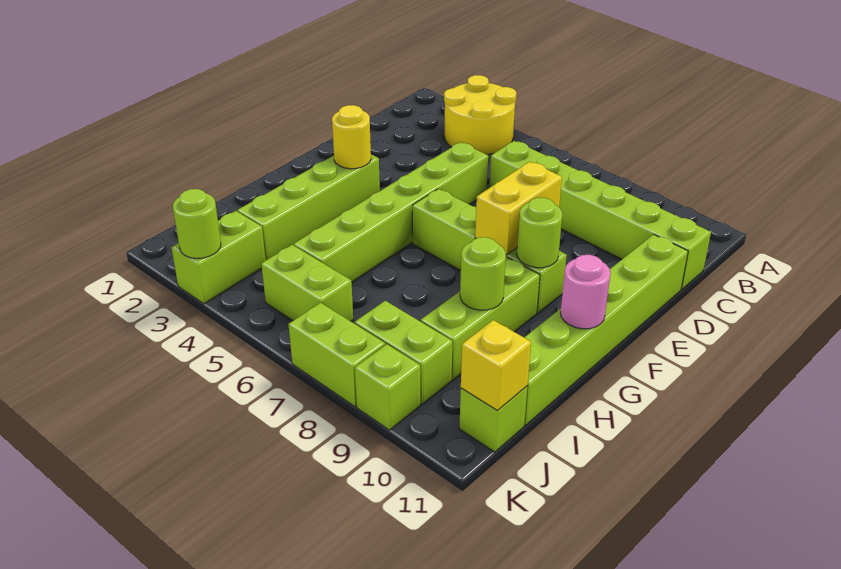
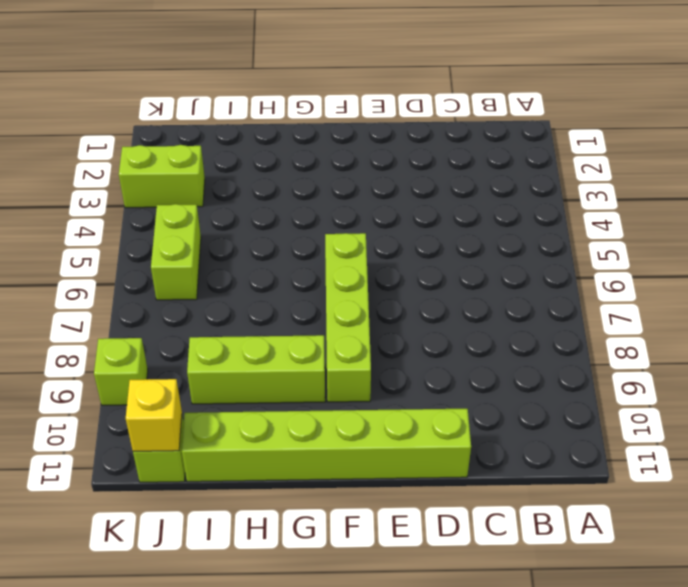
none -> yellow round brick A3:B4 level 1
none -> lime brick C6:C11 level 1
none -> lime brick D5:I5 level 1

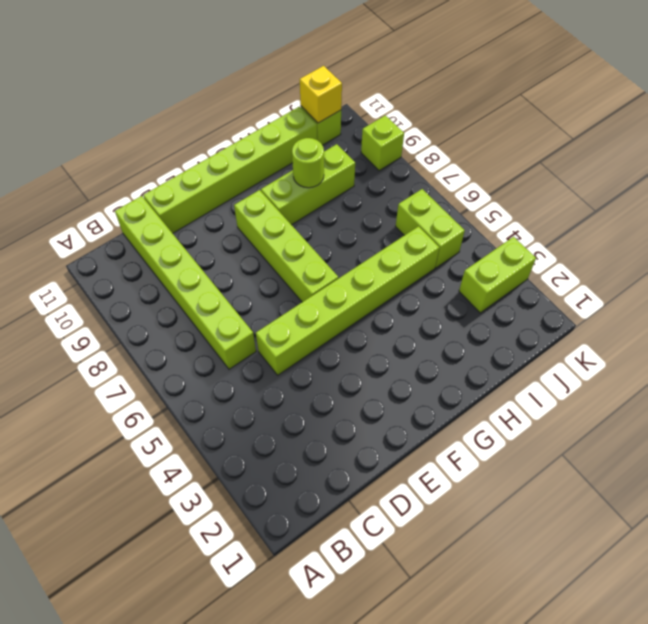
none -> yellow round brick A3:B4 level 1
none -> lime brick F3:I3 level 1
none -> lime brick J8:J9 level 1

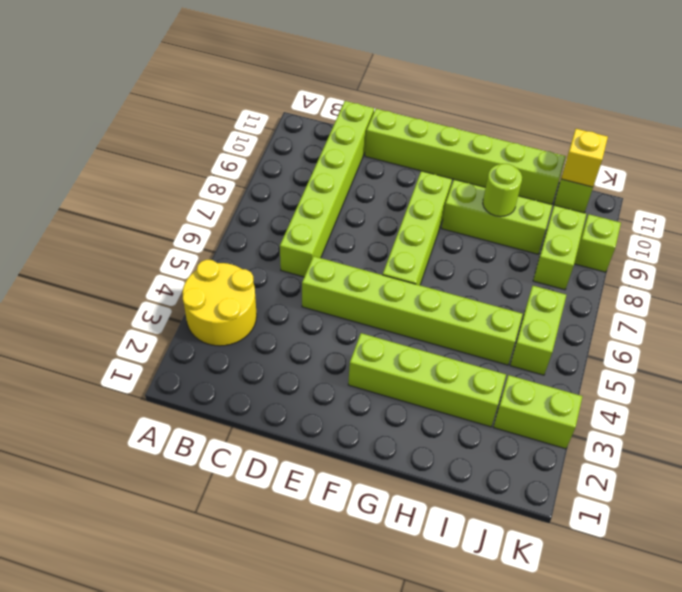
none -> lime brick K7:K8 level 1
none -> yellow brick E8:F8 level 2
none -> yellow round brick F3 level 2

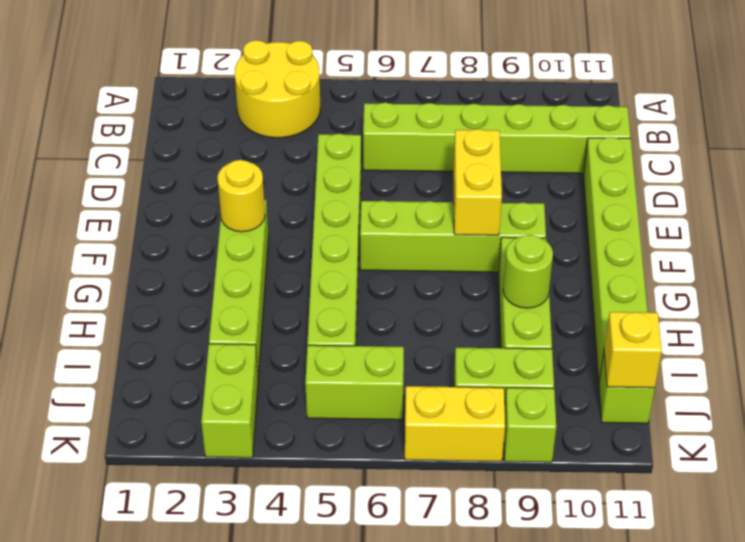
yellow brick K7:K8 level 1 -> lime brick K7:K8 level 1
none -> lime round brick F9 level 2
none -> pink round brick G11 level 2
none -> lime round brick K3 level 2

